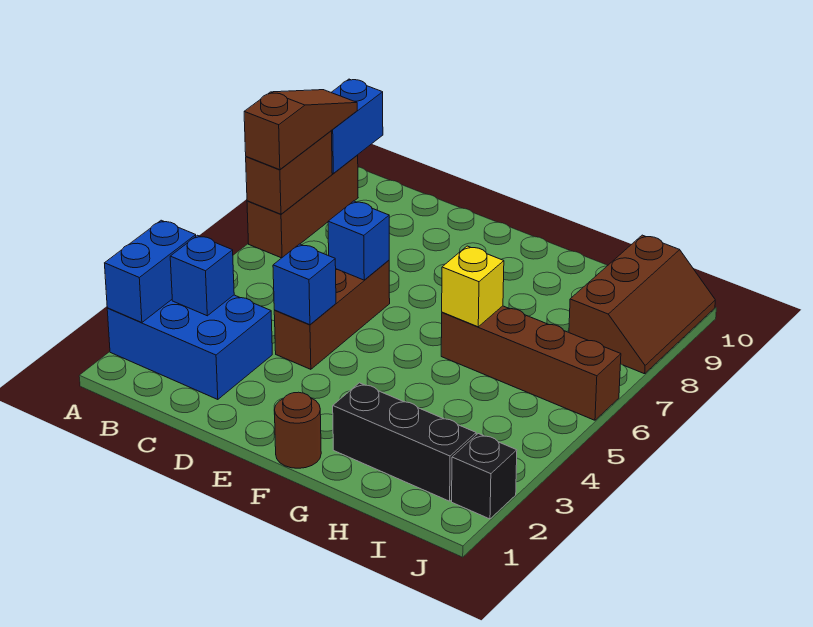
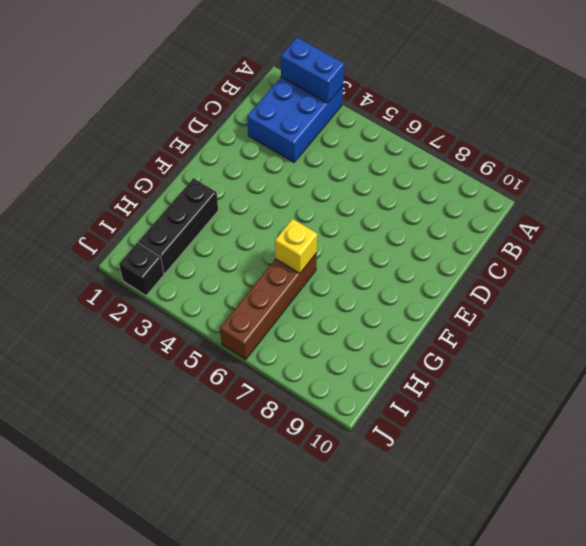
none -> brown brick A7:A9 level 1
none -> brown brick D4:D6 level 1
none -> brown round brick F1 level 1

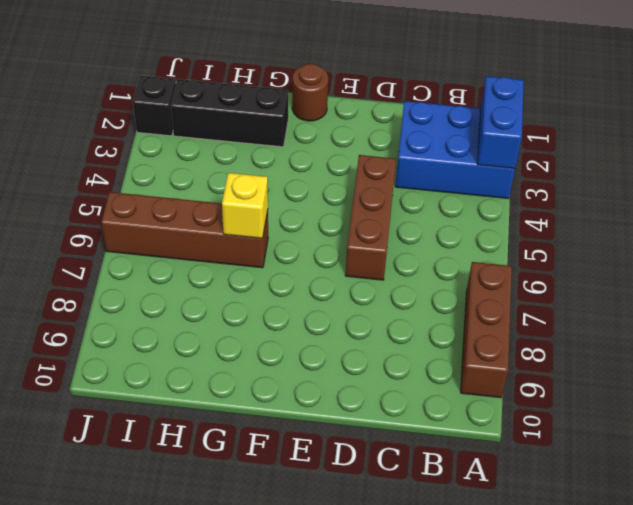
none -> brown slope I8:J10 level 1 top I
none -> brown brick A7:A8 level 2
none -> blue brick A9:A10 level 2

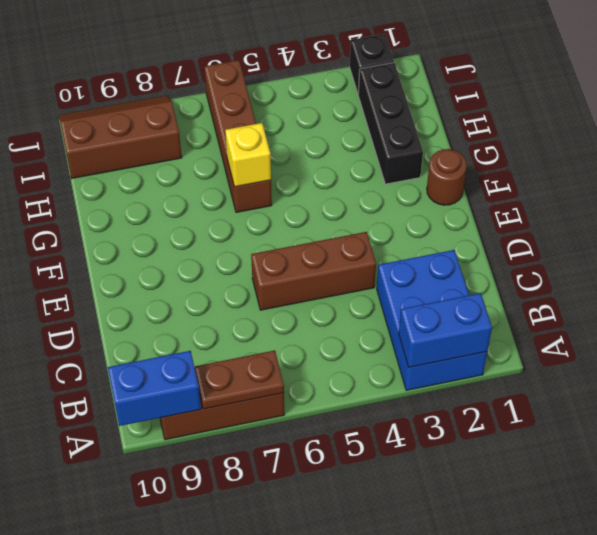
brown plate A7:A8 level 2 -> brown brick A7:A8 level 2
none -> blue brick B3 level 2
none -> blue brick D4 level 2
none -> blue brick D6 level 2

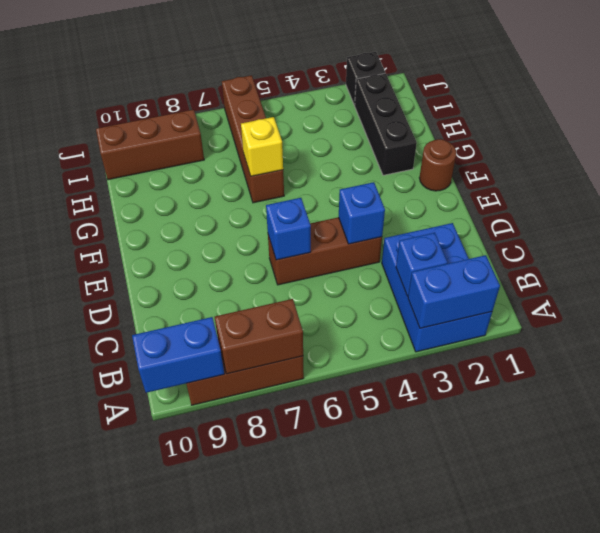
none -> brown slope A7:A9 level 3 top 7

